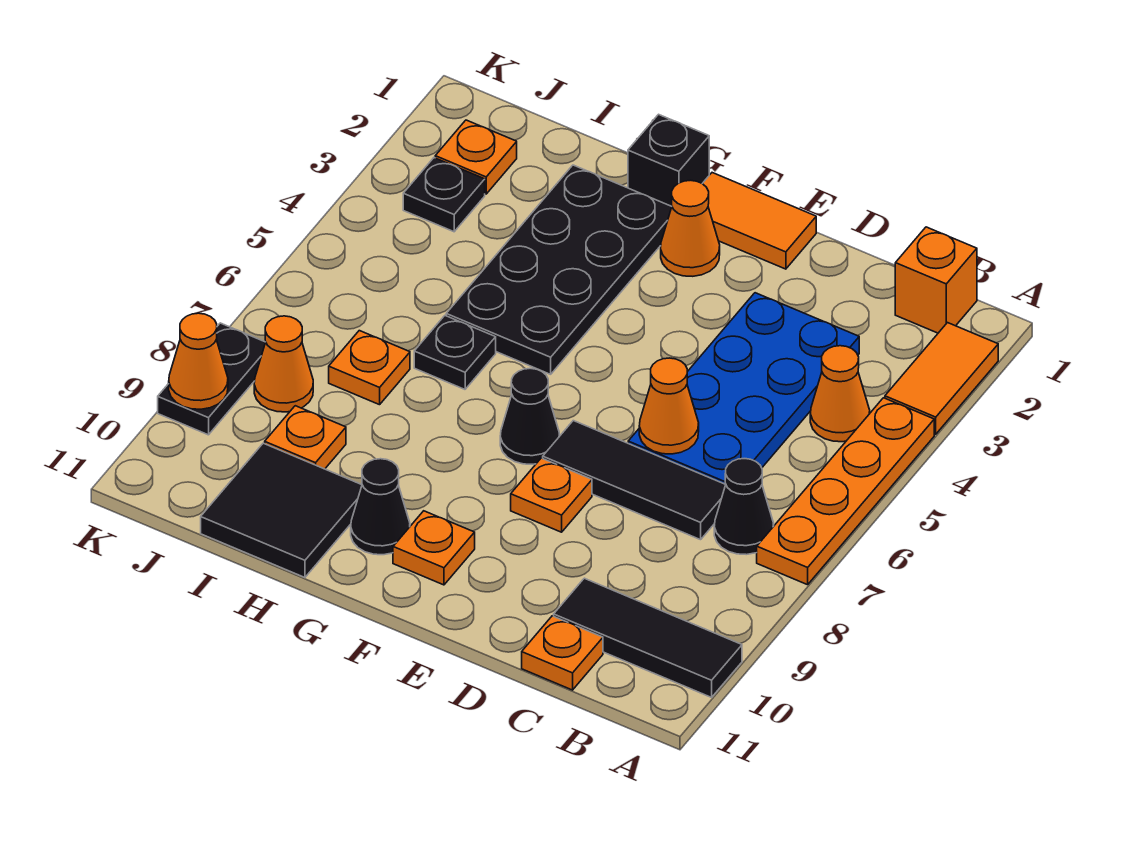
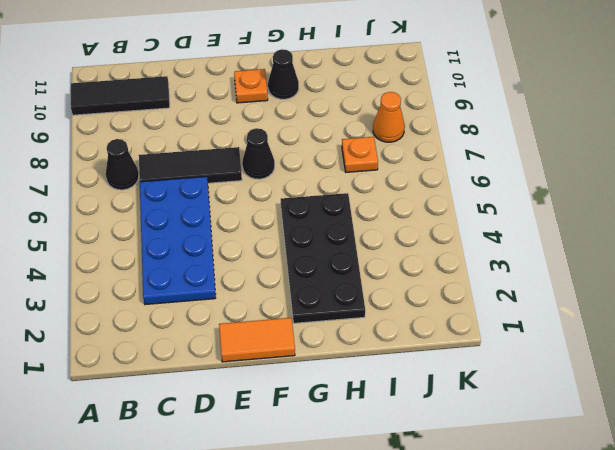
none -> orange tile A2:A3 level 1
none -> orange plate A4:A7 level 1
none -> orange brick B1 level 1

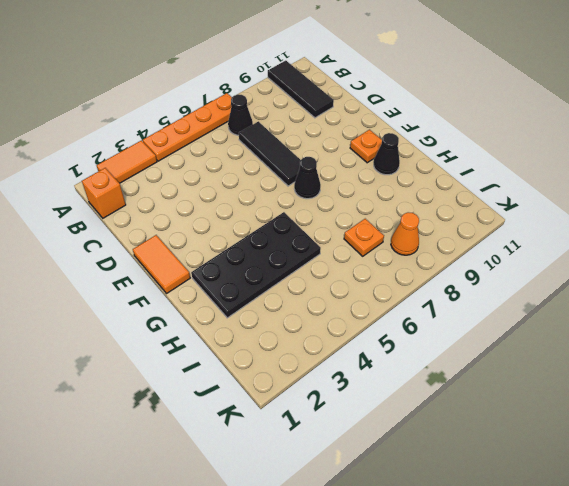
none -> orange cone B4 level 1
none -> blue plate C3:D6 level 1
none -> orange plate C11 level 1

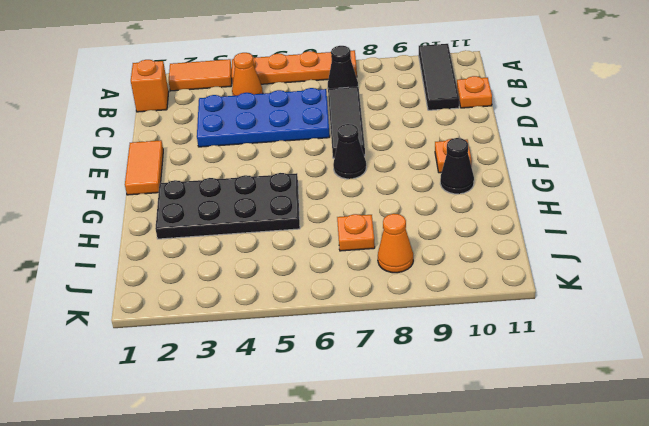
none -> orange plate E8 level 1
none -> orange cone F2 level 1
none -> black brick G1 level 1

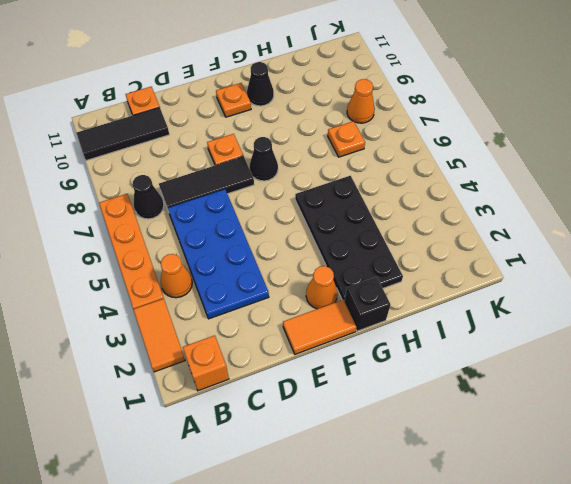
none -> black plate H6 level 1
none -> black tile H10:I11 level 1
none -> orange plate I9 level 1

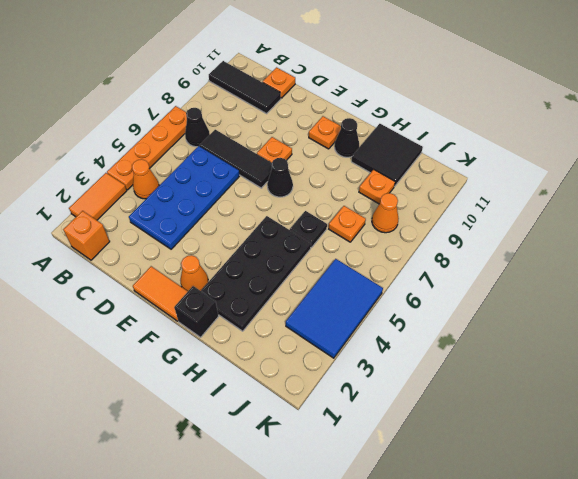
blue tile J3:K5 level 1 -> black plate J3 level 1
none -> orange plate J2 level 1
none -> black plate K8:K9 level 1
none -> orange cone D6 level 2

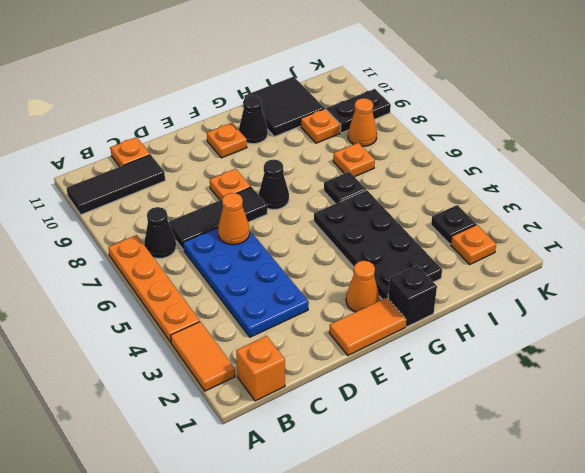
black plate J9:K9 level 1 -> black plate K8:K9 level 1
none -> orange cone B4 level 1
none -> orange cone K9 level 2

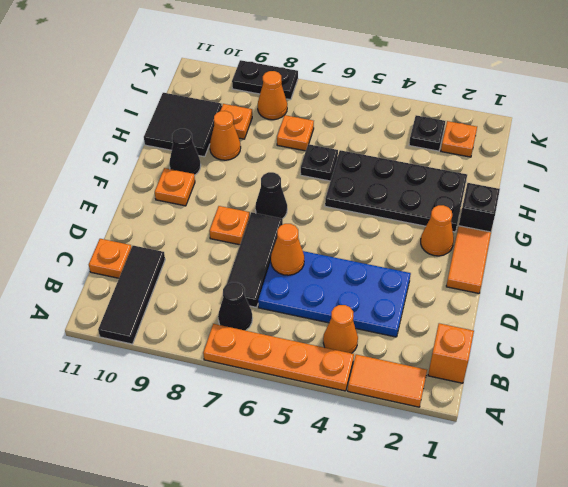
orange cone H9 level 1 -> orange cone K9 level 2

